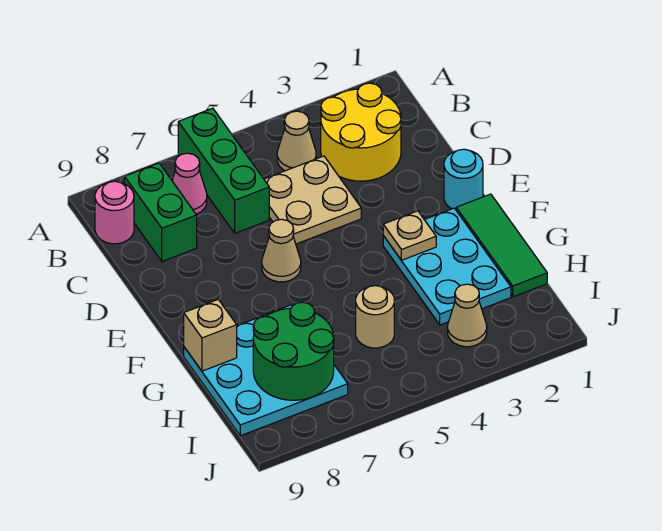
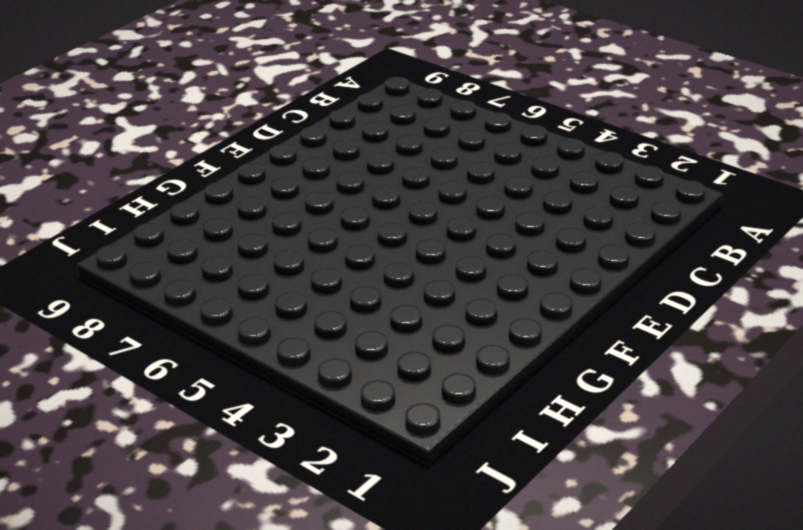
none -> green brick A6:C6 level 1
none -> yellow round brick B2:C3 level 1
none -> tan cone B4 level 1

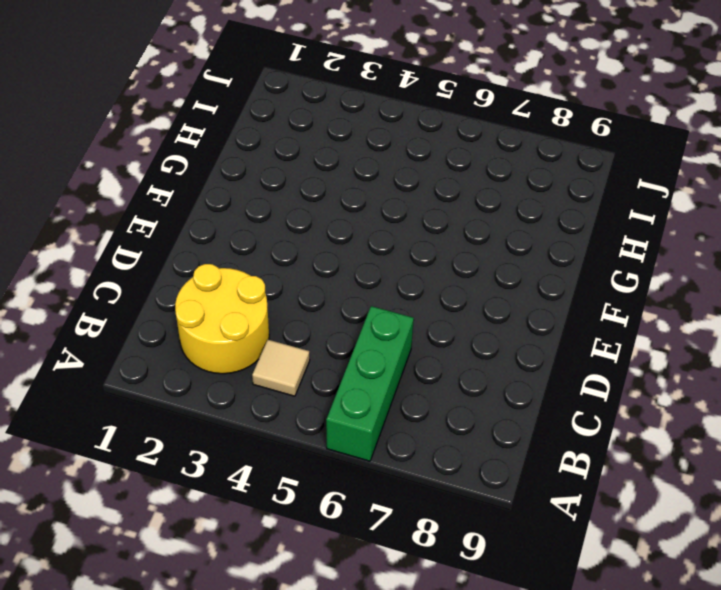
tan tile B4 level 1 -> tan cone B4 level 1
none -> pink cone B7 level 1
none -> green brick B8:C8 level 1
none -> pink round brick B9 level 1

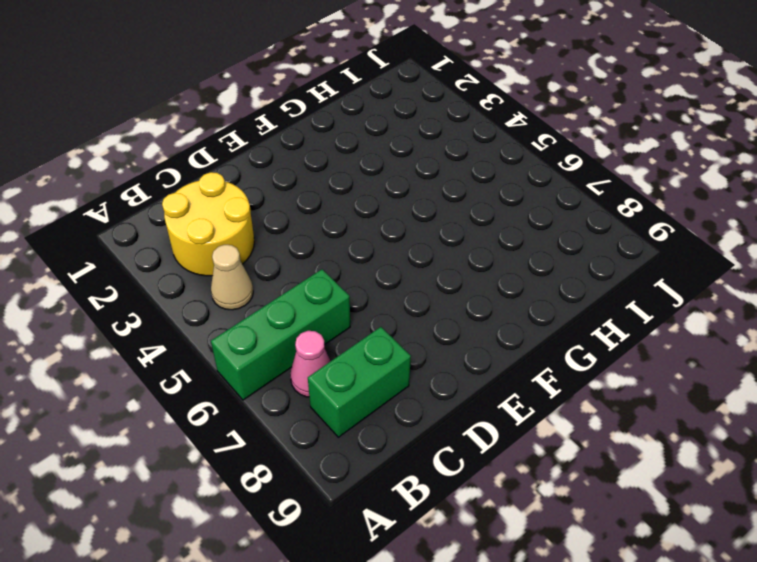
none -> pink round brick B9 level 1
none -> tan plate C4:D5 level 1
none -> cyan round brick E1 level 1

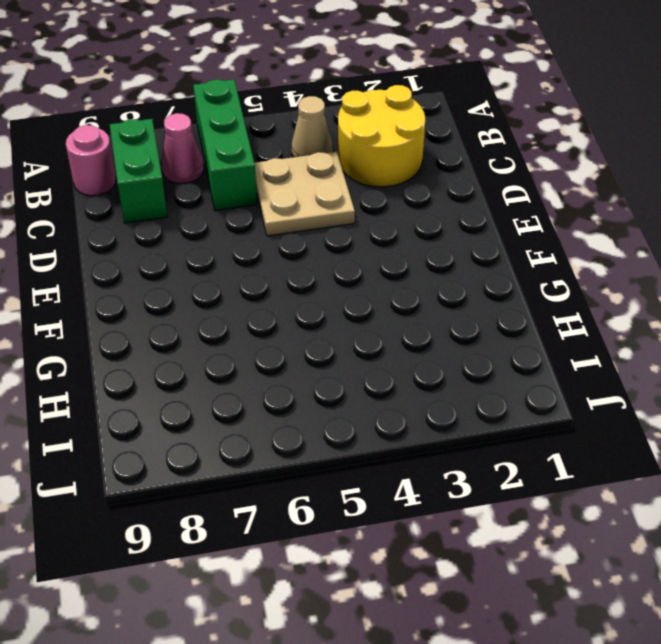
none -> cyan round brick E1 level 1
none -> tan cone E6 level 1
none -> green tile F1:H1 level 1

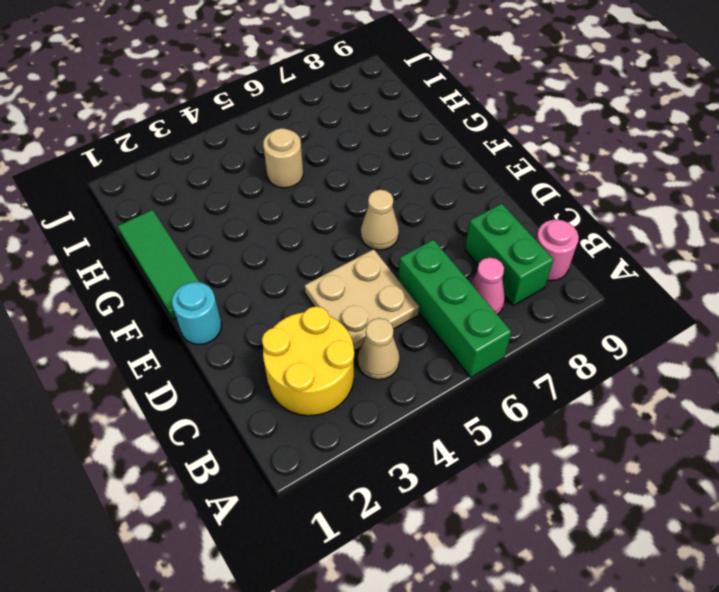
none -> cyan plate F2:H3 level 1
none -> cyan plate G7:I9 level 1
none -> tan cone I3 level 1

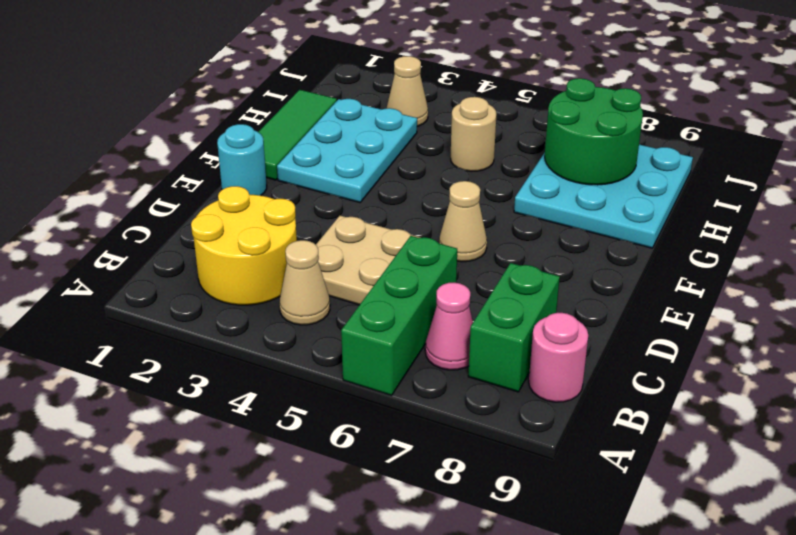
none -> tan plate F3 level 2
none -> tan brick G9 level 2

